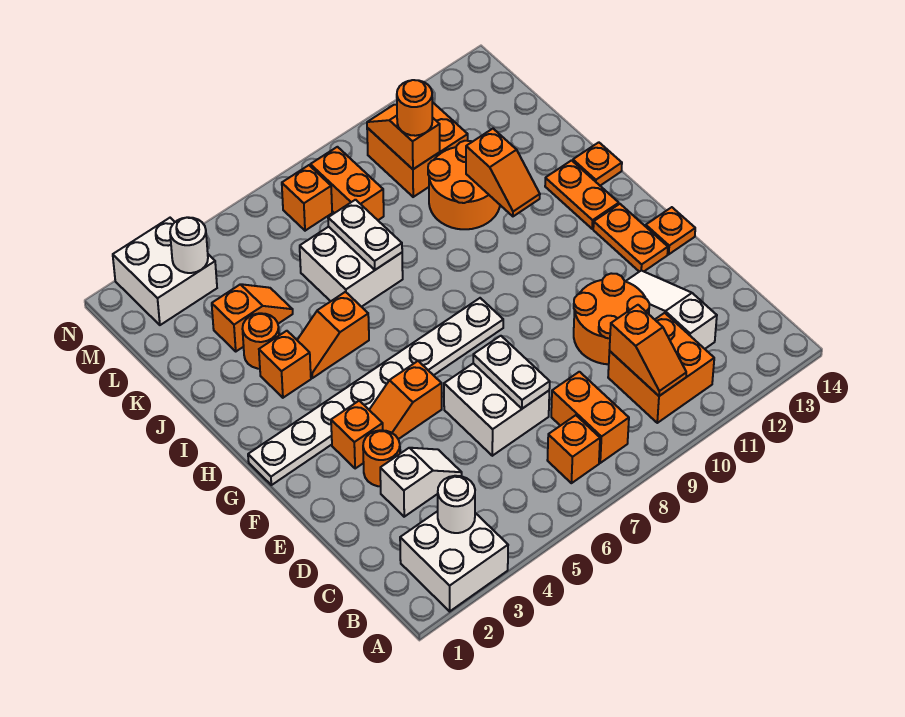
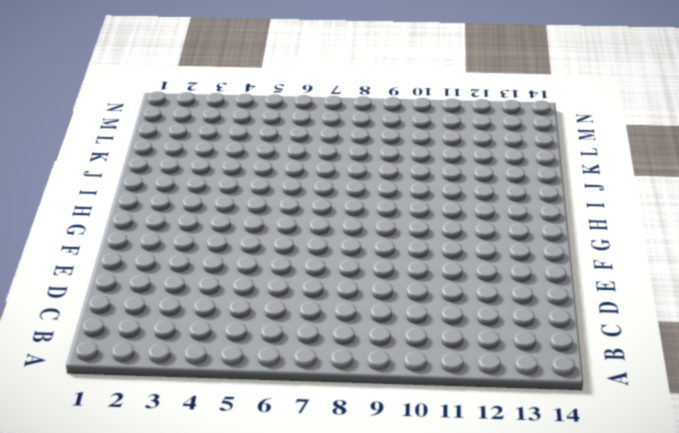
none -> white brick A2:B3 level 1
none -> orange brick B7 level 1
none -> orange brick B8:C8 level 1
none -> orange brick B10:C11 level 1

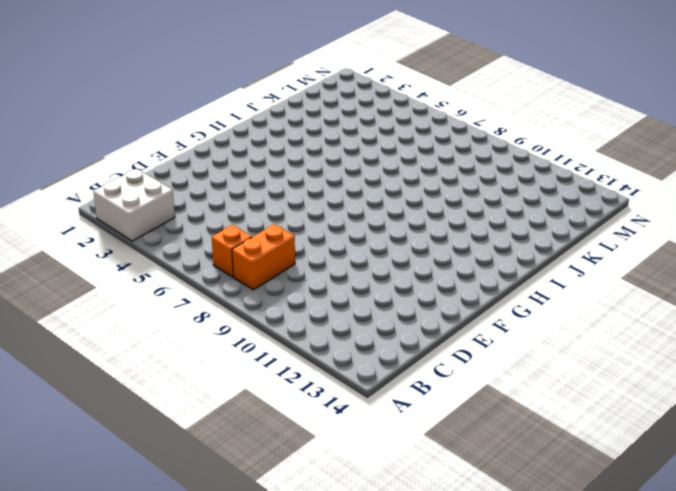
none -> orange brick B10:C11 level 1
none -> white slope C12:E12 level 1 top C
none -> white slope D3:D4 level 1 top 3
none -> white brick D6:E7 level 1

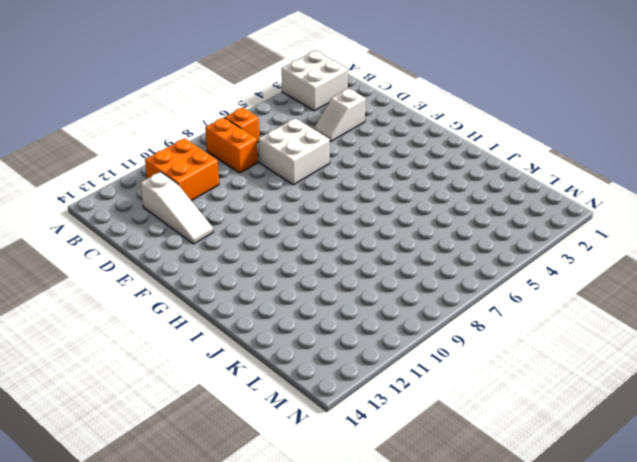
none -> orange round brick D10:E11 level 1
none -> orange round brick E3 level 1
none -> orange brick F3 level 1
none -> orange slope F4:F5 level 1 top 5

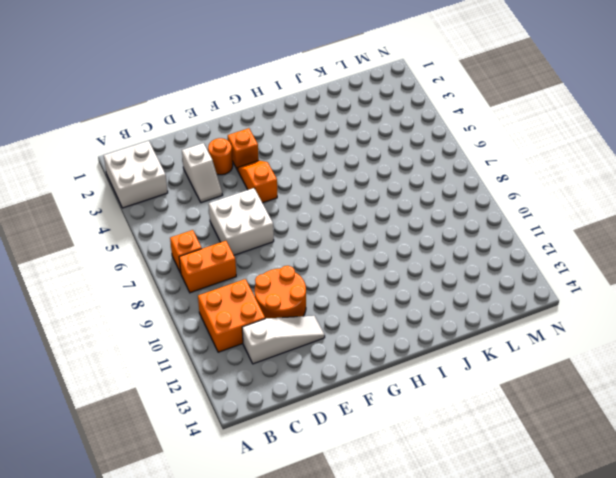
none -> orange plate F13:G13 level 1
none -> orange plate F14 level 1
none -> white plate G1:G8 level 1
none -> orange plate H13:I13 level 1

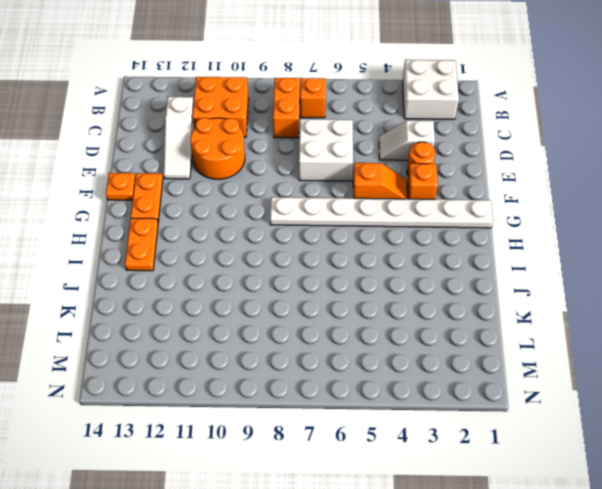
none -> orange brick I3 level 1
none -> orange slope I4:I5 level 1 top 5
none -> orange plate I14 level 1
none -> orange round brick J3 level 1

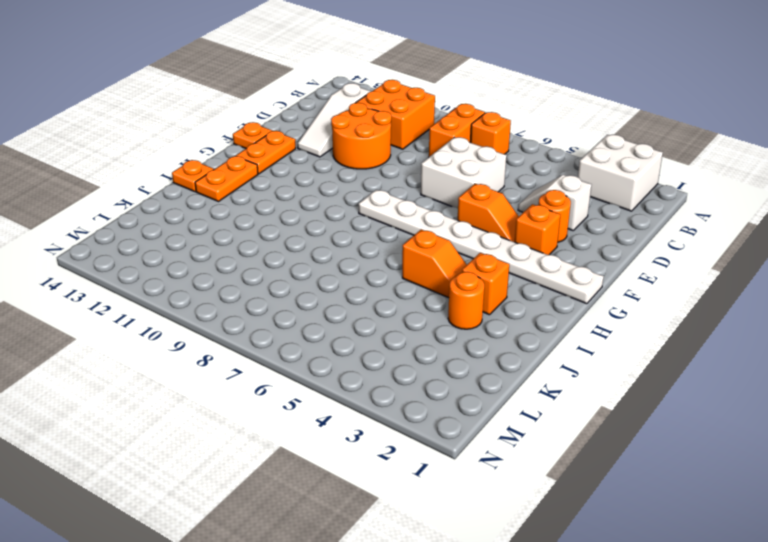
none -> white brick J6:K7 level 1
none -> orange round brick J10:K11 level 1
none -> orange slope K3:K4 level 1 top 3
none -> orange brick L8:M8 level 1

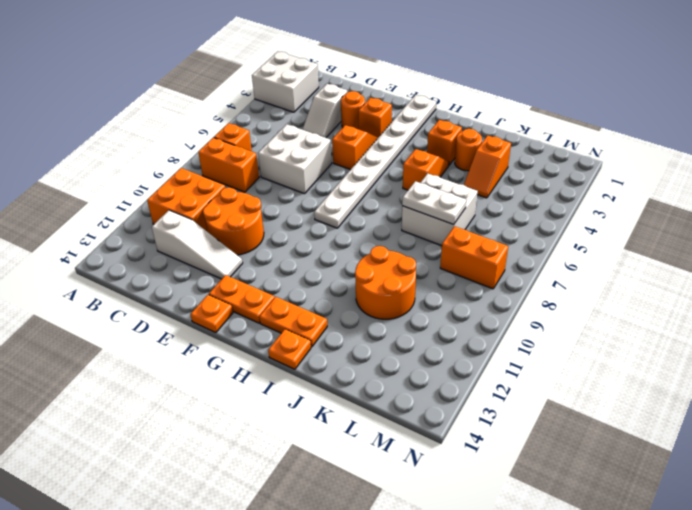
none -> orange brick L10:M11 level 1
none -> white brick M2:N3 level 1
none -> orange brick M7 level 1
none -> white round brick B3 level 2

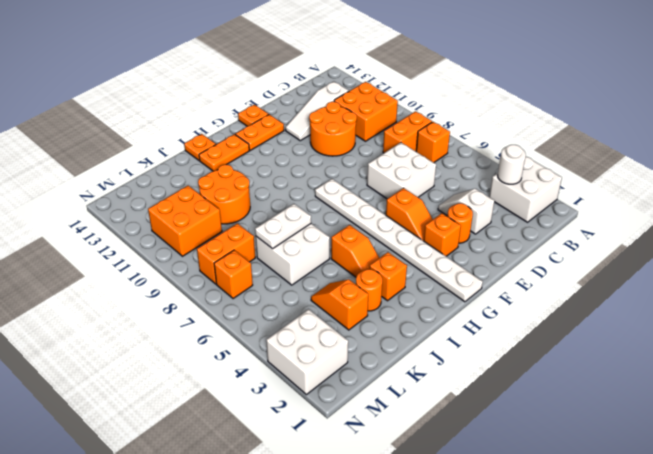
none -> orange slope B10:C10 level 2 top C
none -> white plate D7:E7 level 2
none -> orange slope I11:J11 level 2 top J
none -> orange slope L10:M10 level 2 top L

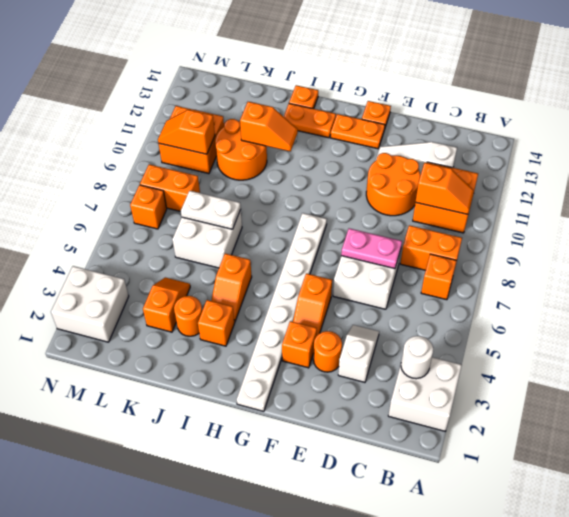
pink plate D7:E7 level 2 -> white plate D7:E7 level 2
none -> white round brick M3 level 2
none -> orange round brick L10 level 3

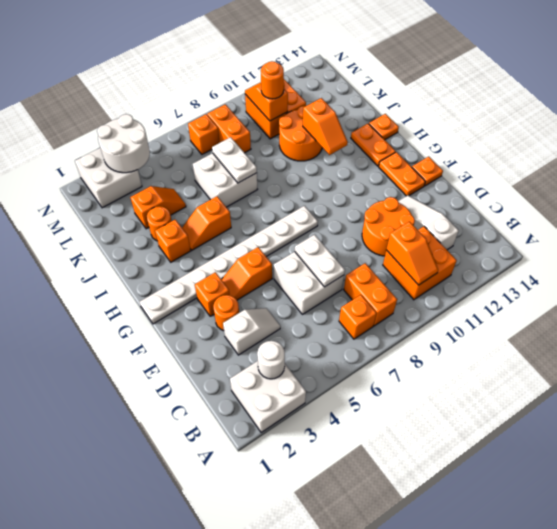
white round brick M3:N4 level 2 -> white round brick M3 level 2

